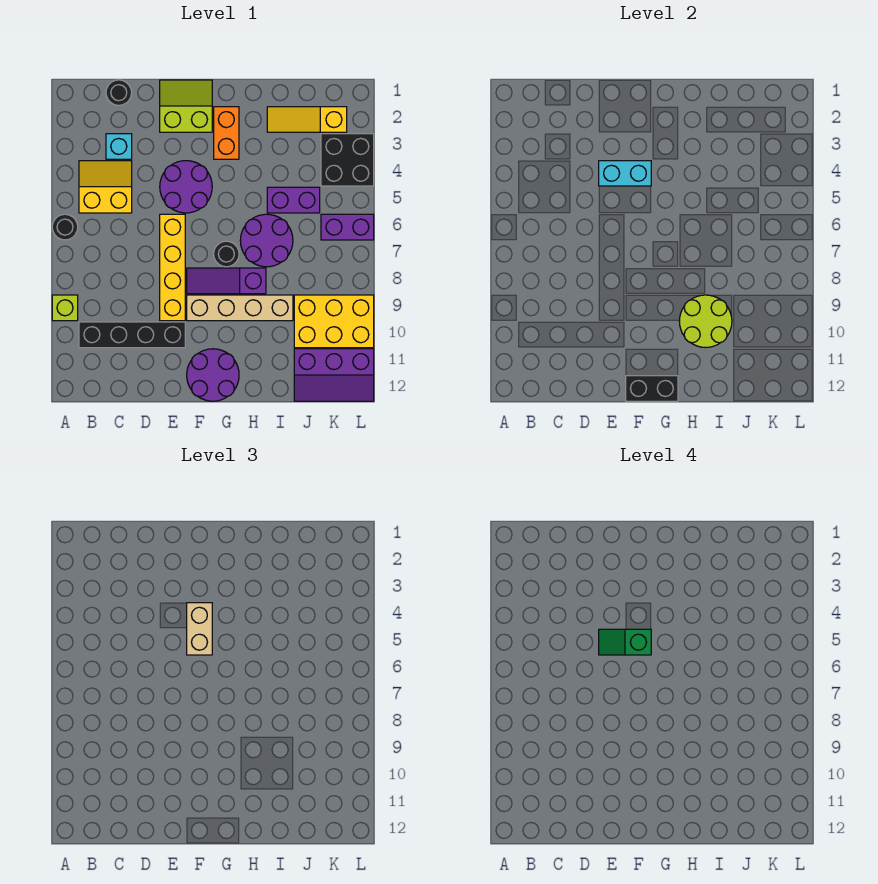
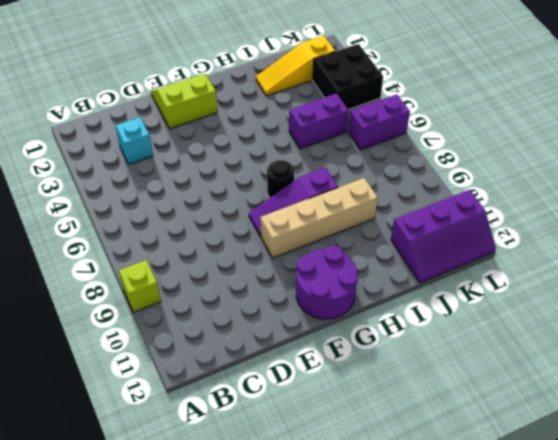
none -> black round brick A6 level 1
none -> yellow slope B4:C5 level 1 top 5
none -> black brick B10:E10 level 1

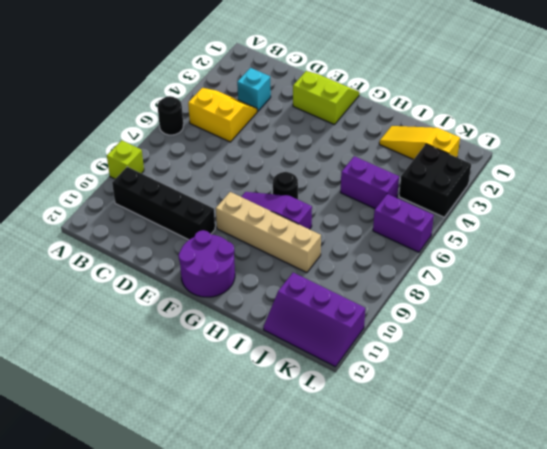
none -> black round brick C1 level 1
none -> purple round brick E4:F5 level 1
none -> yellow brick E6:E9 level 1

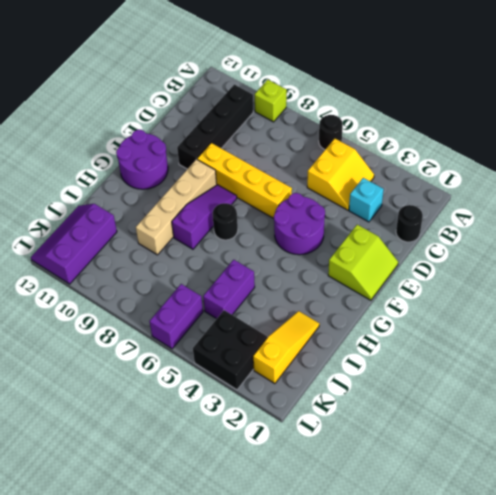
none -> orange brick G2:G3 level 1
none -> purple round brick H6:I7 level 1
none -> yellow brick J9:L10 level 1

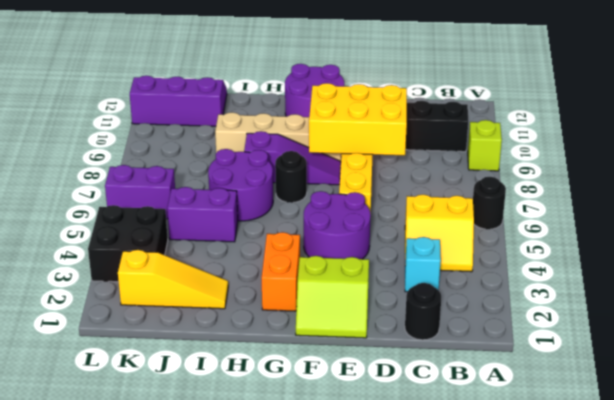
yellow brick D8:F9 level 2 -> yellow brick J9:L10 level 1
none -> cyan brick E4:F4 level 2
none -> black brick F12:G12 level 2
none -> lime round brick H9:I10 level 2

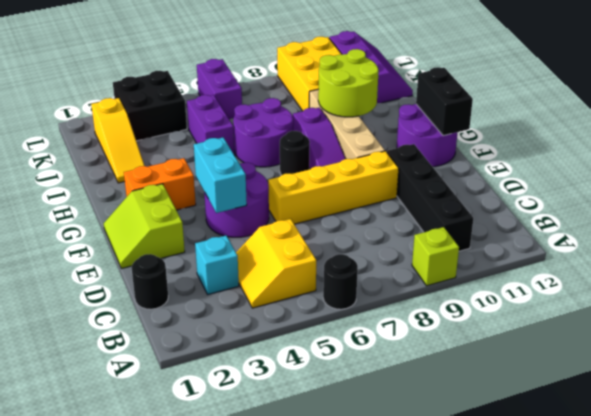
none -> tan brick F4:F5 level 3
none -> green slope E5:F5 level 4 top F

